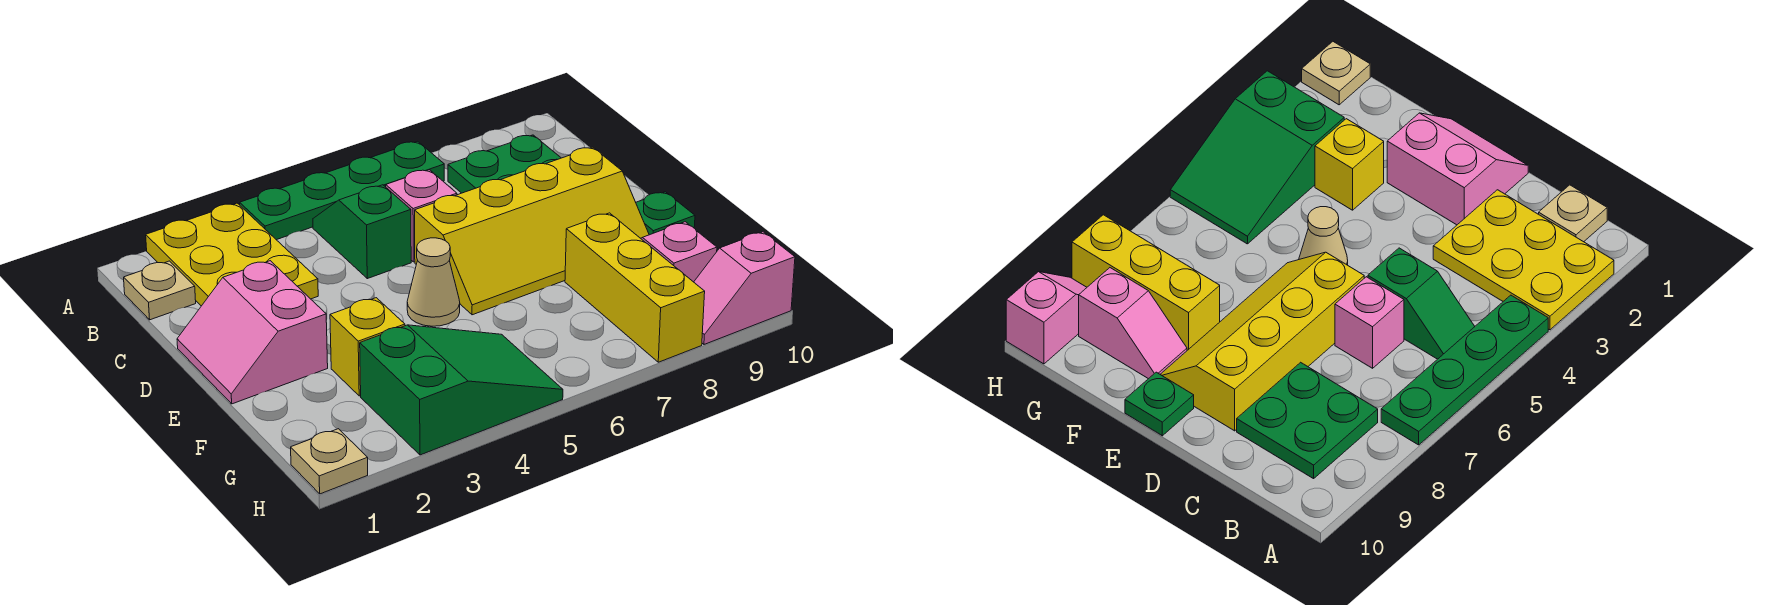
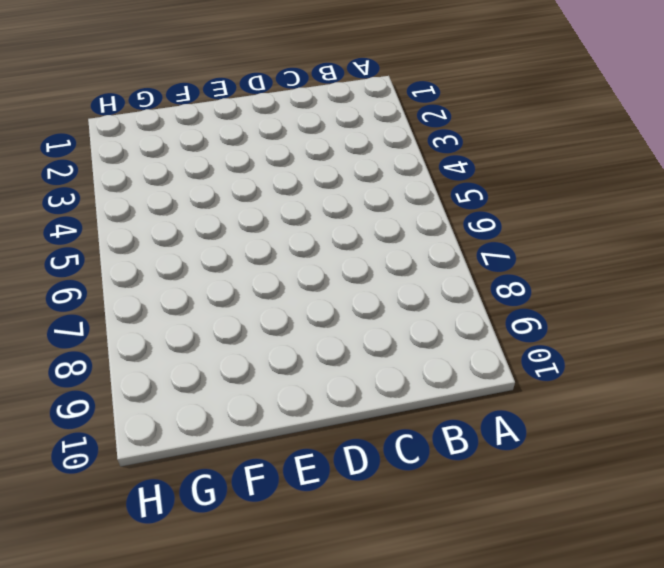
none -> yellow plate A2:C3 level 1
none -> green plate A4:A7 level 1
none -> tan plate B1 level 1

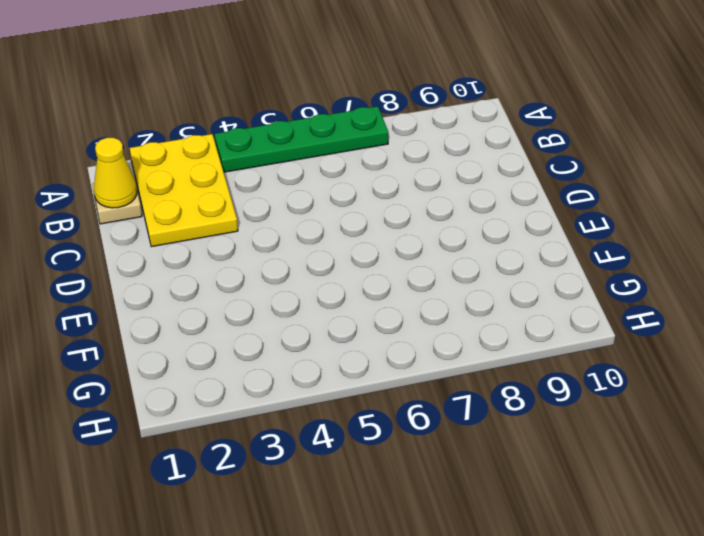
yellow cone B1 level 2 -> none
none -> green slope B5:C5 level 1 top C
none -> green plate B8:C9 level 1
none -> pink brick C6 level 1

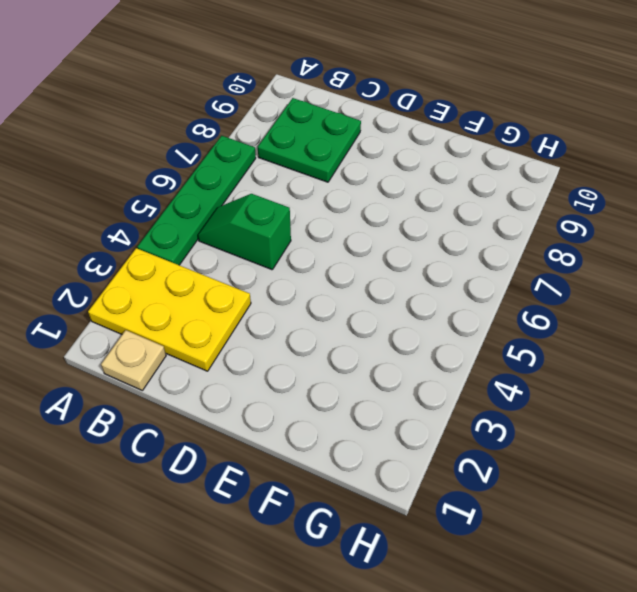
none -> pink brick C6 level 1
none -> pink slope D1:E2 level 1 top 2
none -> yellow slope D6:E9 level 1 top D

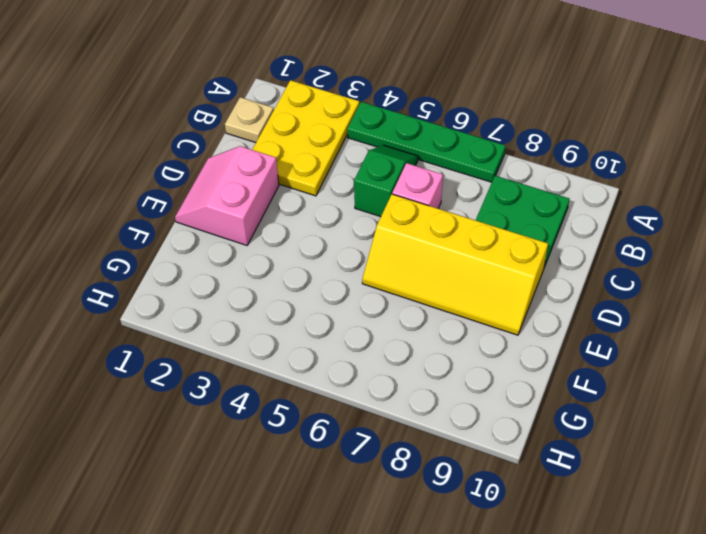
none -> tan cone E5 level 1
none -> green plate E10 level 1
none -> yellow brick F3 level 1

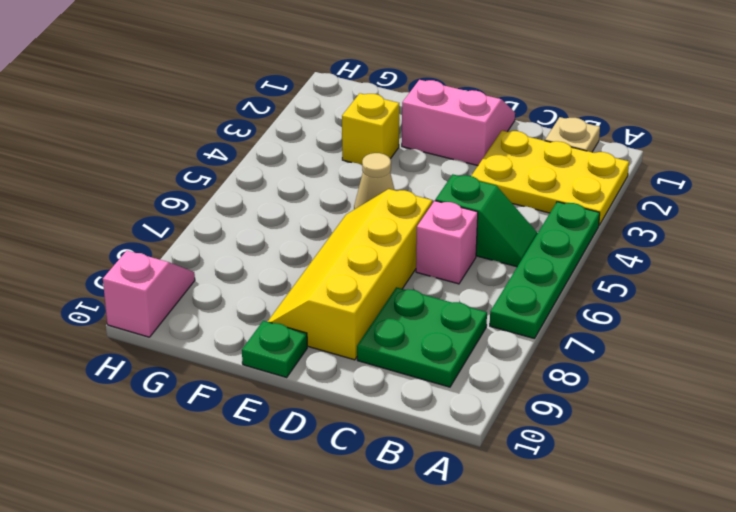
none -> yellow brick F8:H8 level 1
none -> pink slope F9:G9 level 1 top G
none -> green slope G3:H5 level 1 top 3

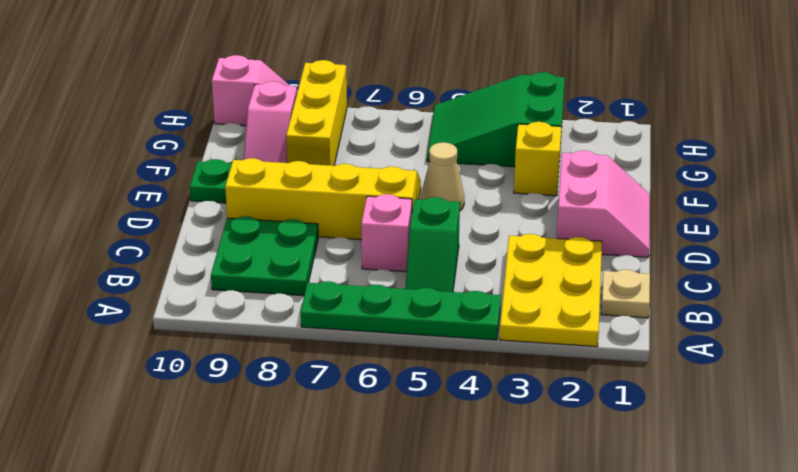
none -> tan plate H1 level 1

